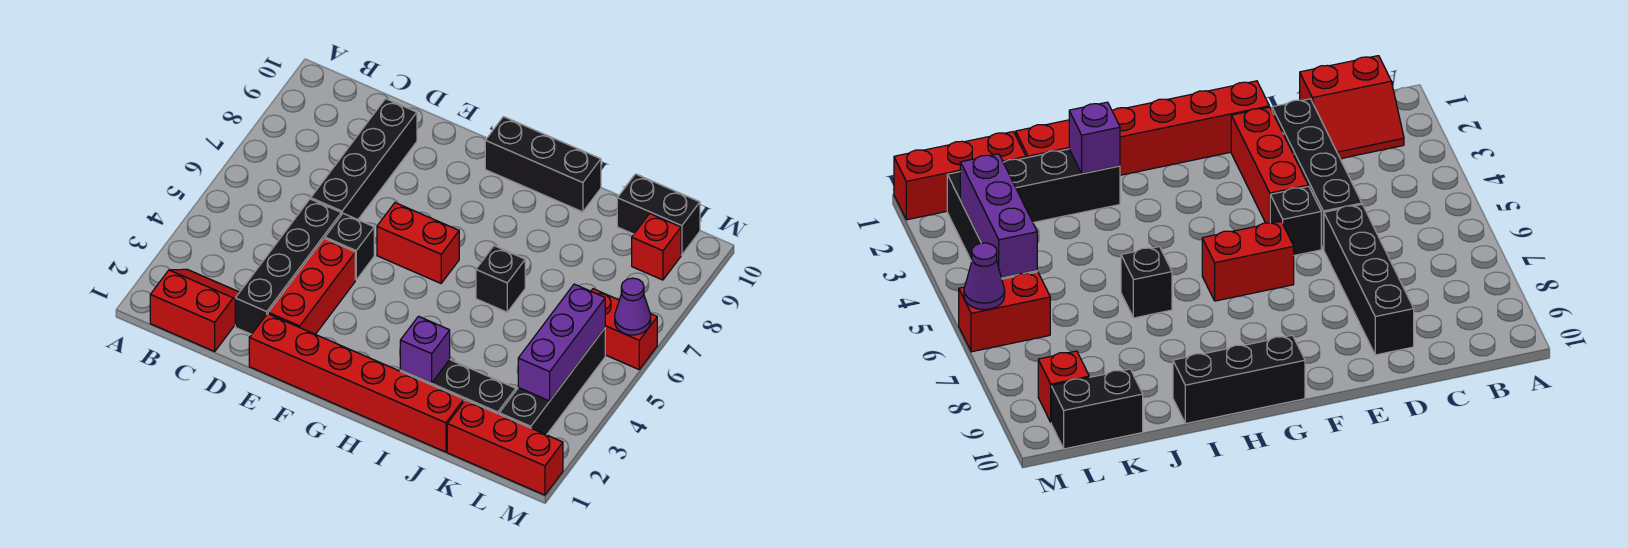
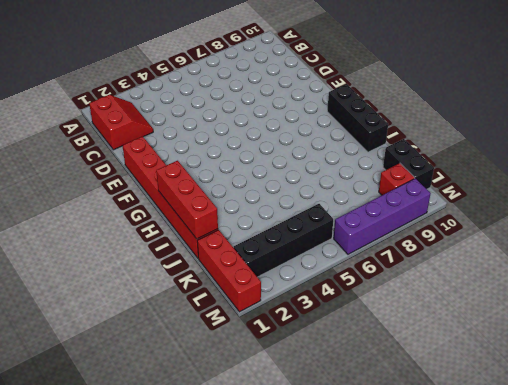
red brick H1:J1 level 2 -> red brick E2:E4 level 1
purple brick M6:M9 level 1 -> red brick L6:M6 level 1
none -> black brick D2:D5 level 1
none -> black brick D6:D9 level 1
none -> black brick E5 level 1

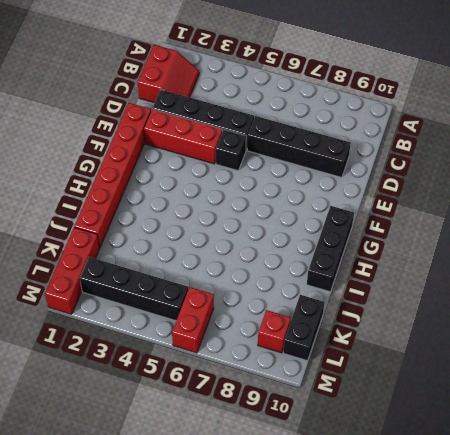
none -> red brick F6:G6 level 1
none -> black brick I2:K2 level 1
none -> black brick I6 level 1

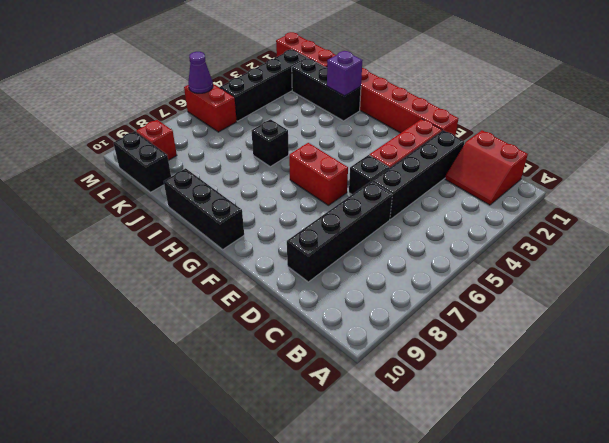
none -> purple brick L3:L5 level 2

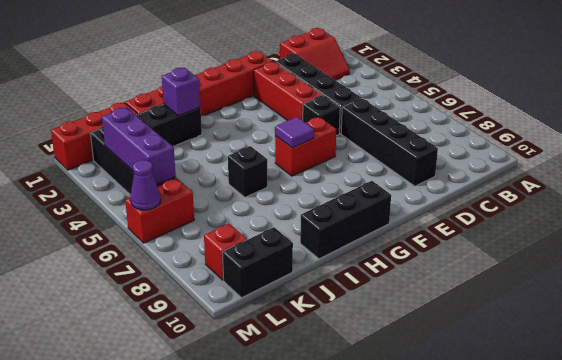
purple tile G6 level 2 -> none

